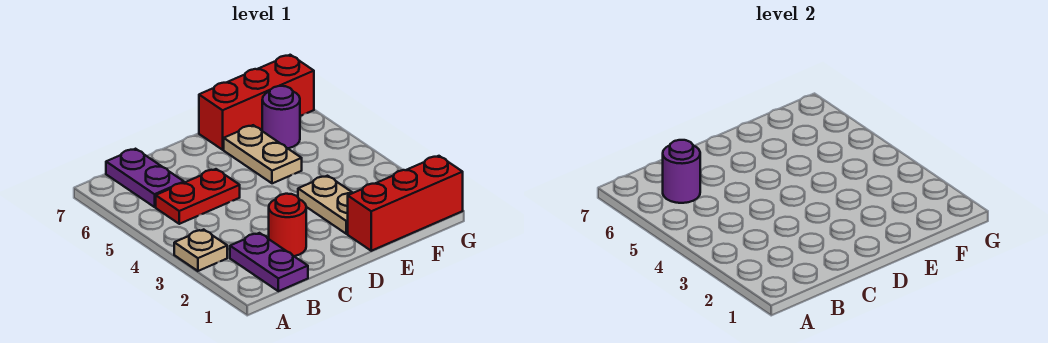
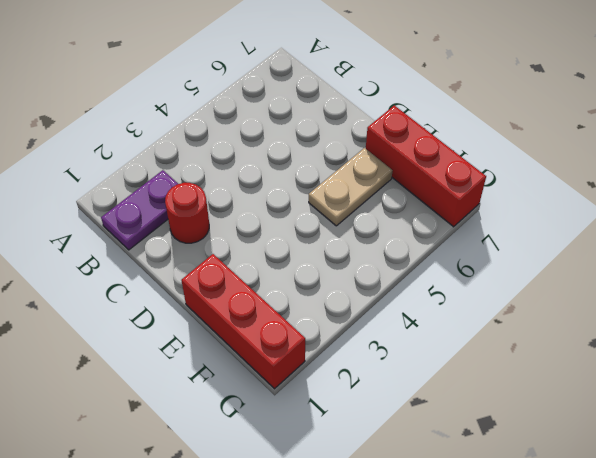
none -> tan plate A3 level 1
none -> red plate B5:C5 level 1

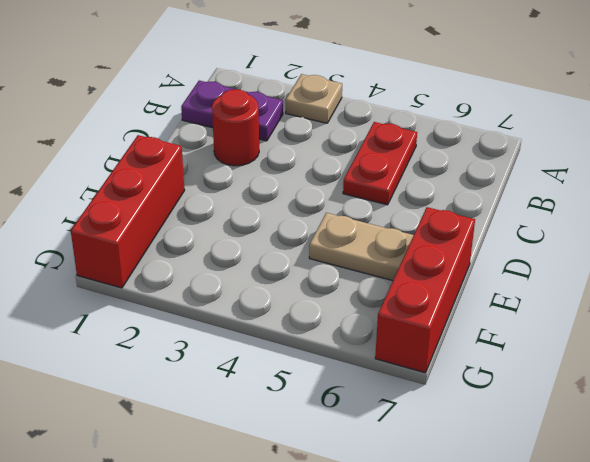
none -> purple plate B6:B7 level 1
none -> tan plate E2:E3 level 1

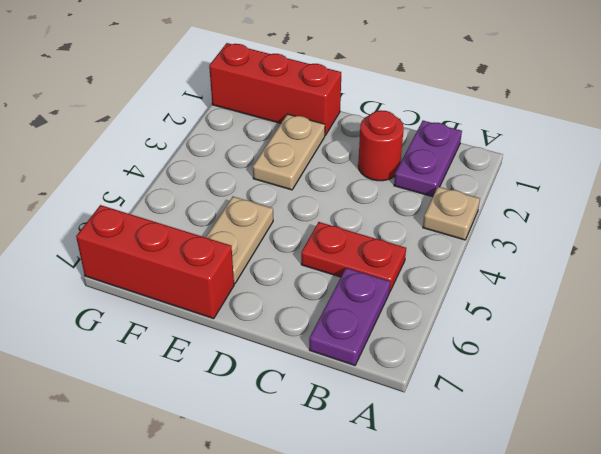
none -> purple round brick F6 level 1
none -> purple round brick B6 level 2

